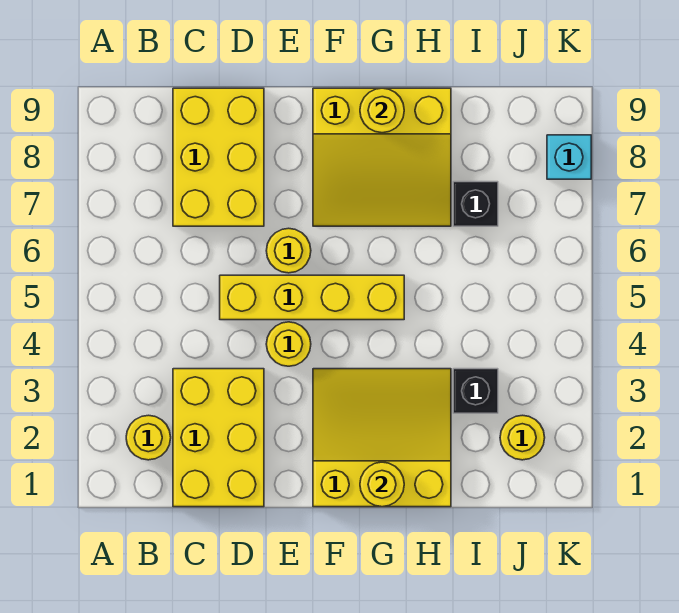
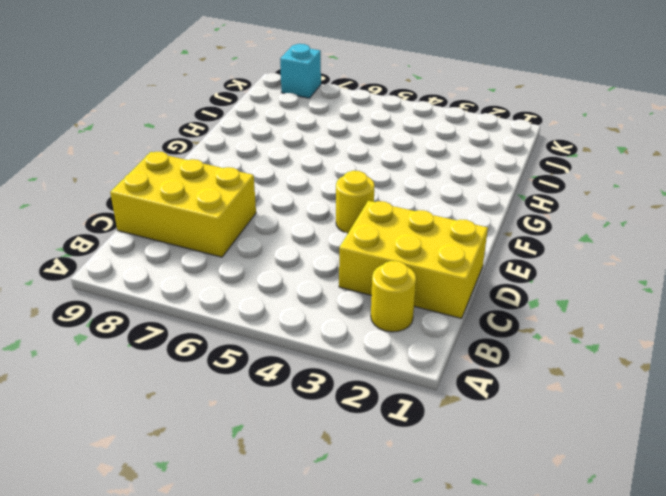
none -> yellow brick D5:G5 level 1
none -> yellow round brick E6 level 1
none -> yellow slope F1:H3 level 1 top 1

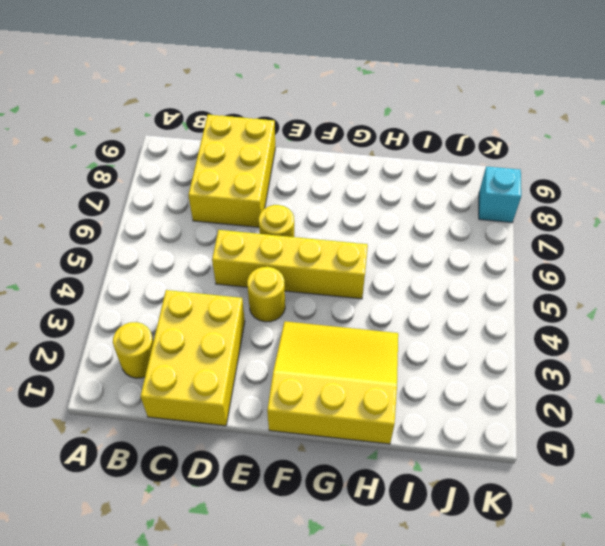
none -> yellow slope F7:H9 level 1 top 9
none -> black brick I3 level 1
none -> black brick I7 level 1

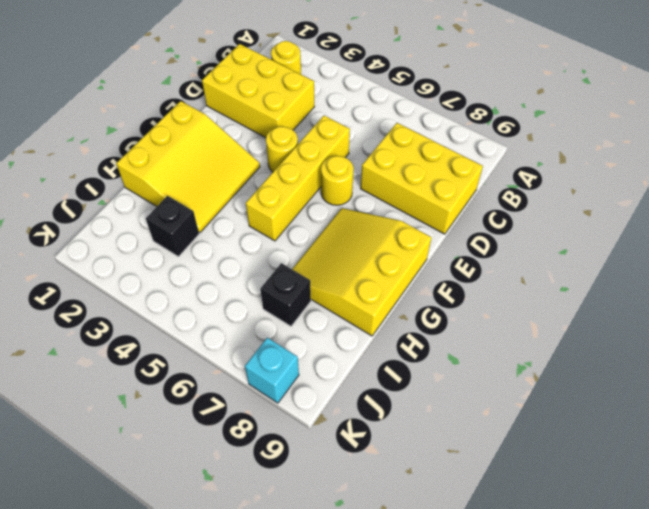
none -> yellow round brick J2 level 1
none -> yellow round brick G1 level 2
none -> yellow round brick G9 level 2

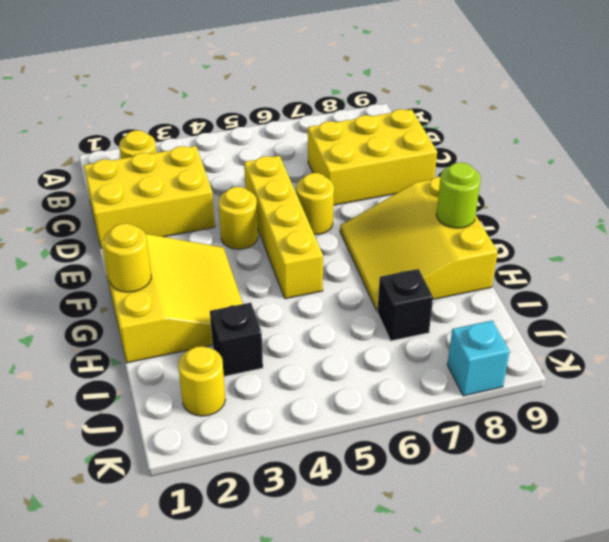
lime round brick G9 level 2 -> yellow round brick G9 level 2

